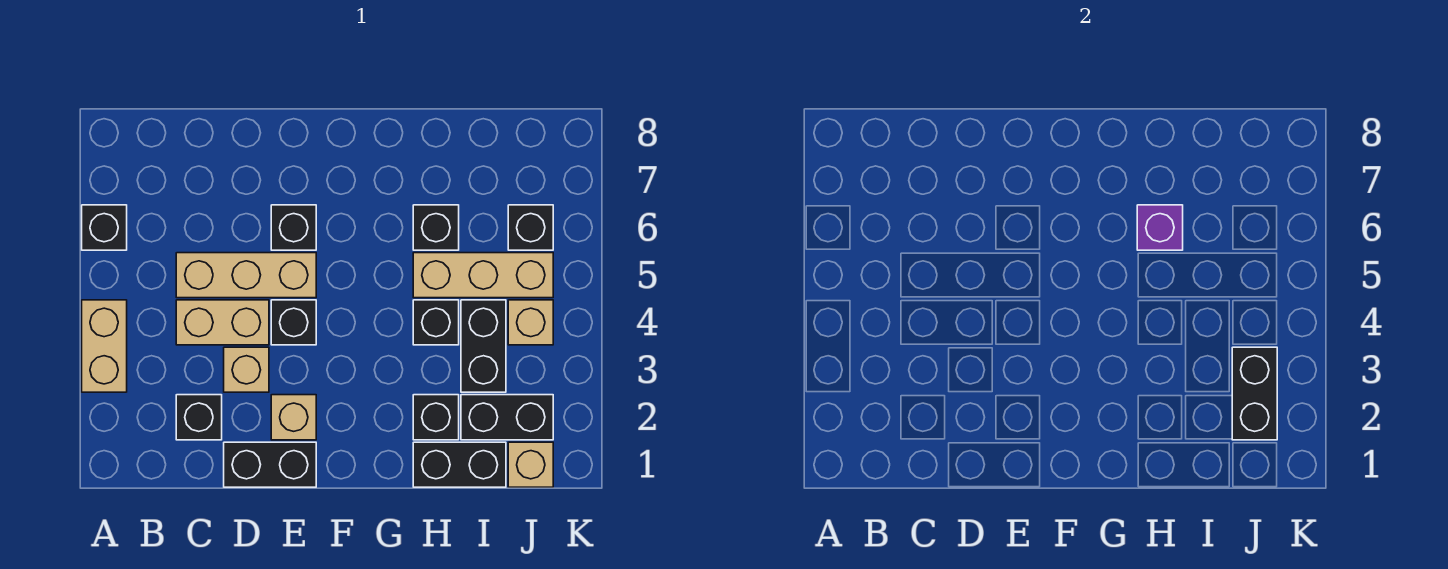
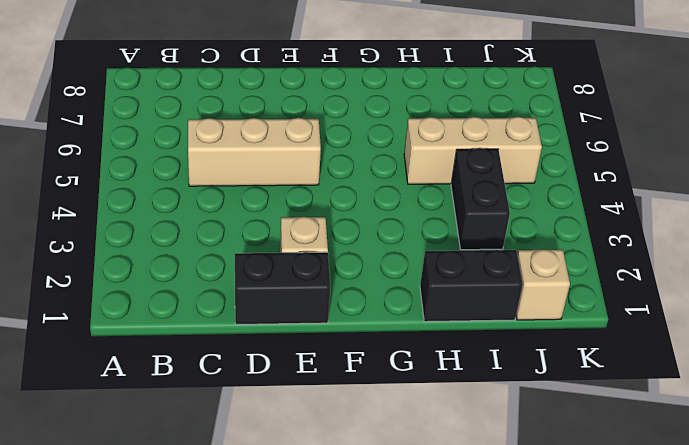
none -> tan brick A3:A4 level 1
none -> black brick A6 level 1
none -> black brick C2 level 1

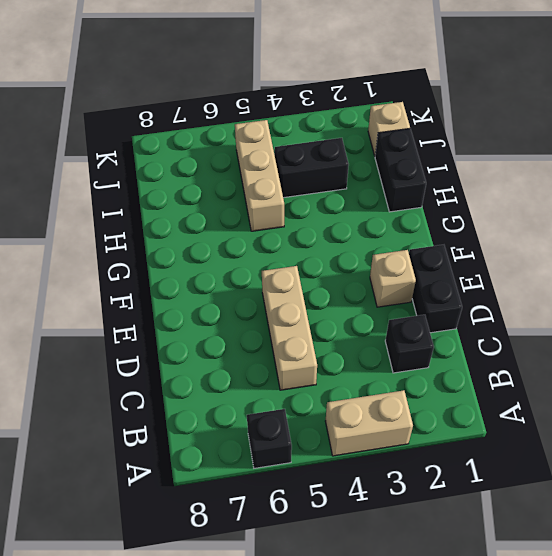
none -> tan brick C4:D4 level 1
none -> tan brick D3 level 1
none -> black brick E4 level 1

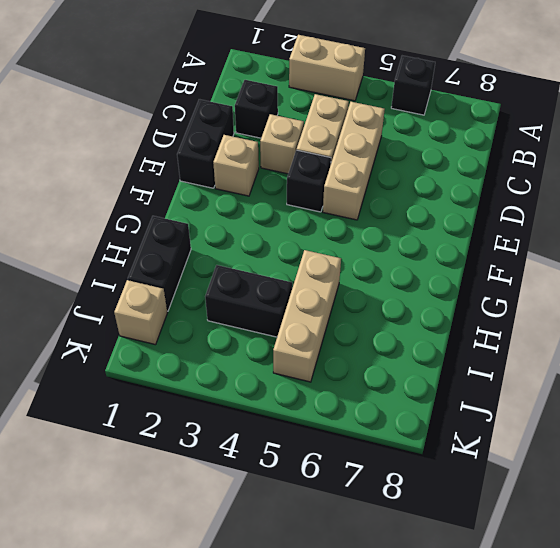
none -> black brick E6 level 1
none -> black brick H2 level 1
none -> black brick H4 level 1

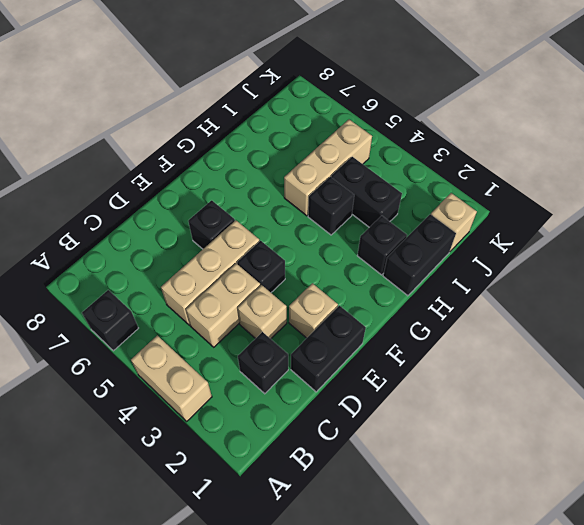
none -> black brick H6 level 1
none -> black brick I2:J2 level 1
none -> tan brick J4 level 1

